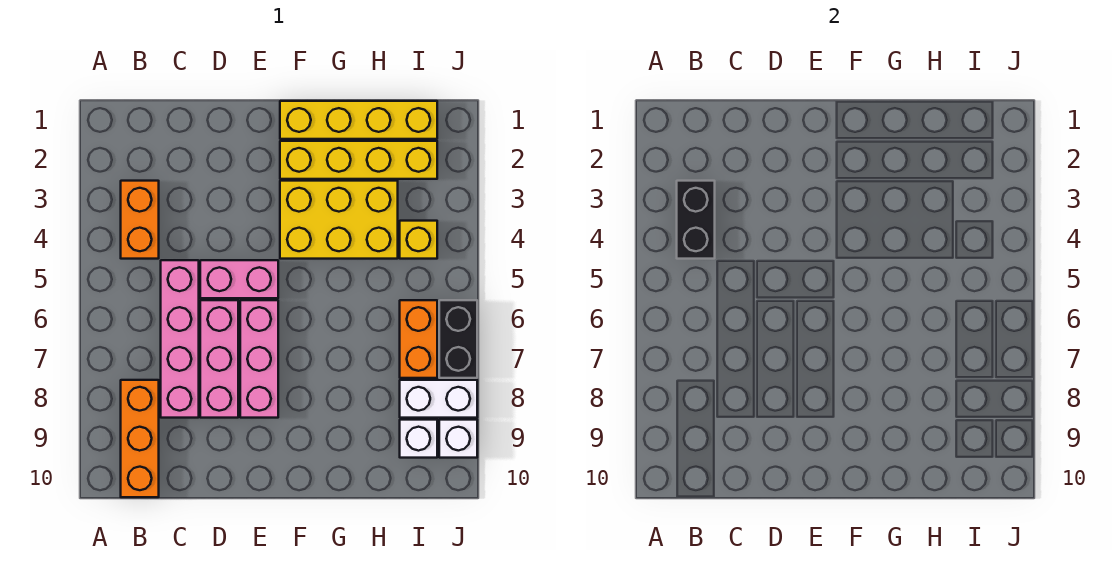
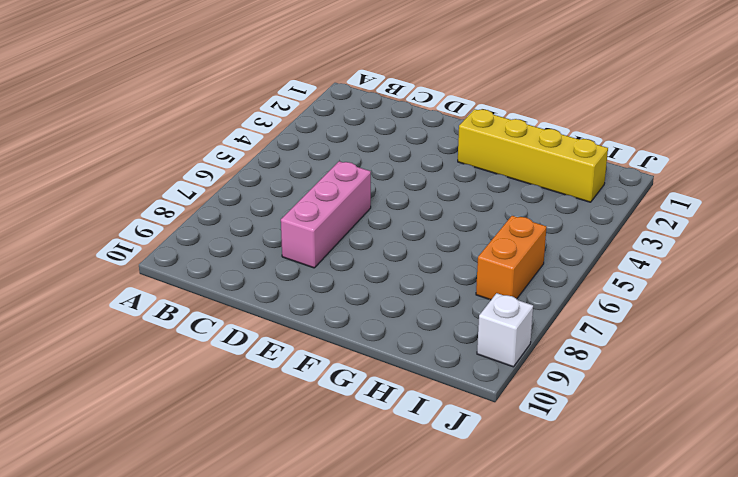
none -> orange brick B3:B4 level 1
none -> orange brick B8:B10 level 1
none -> pink brick C5:C8 level 1

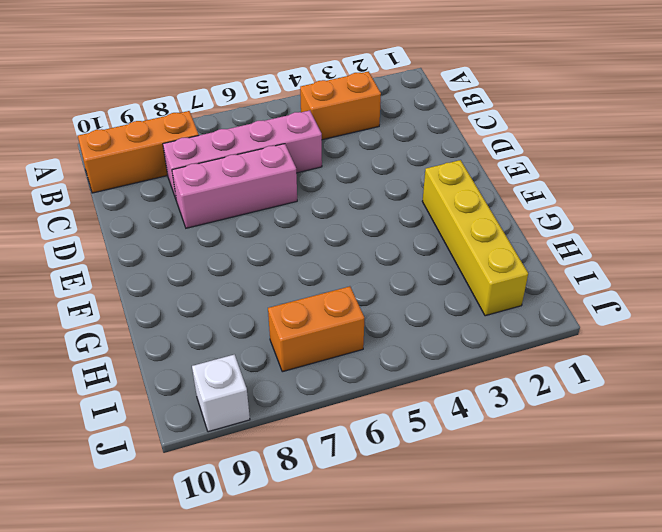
none -> pink brick D5:E5 level 1
none -> pink brick E6:E8 level 1
none -> yellow brick F1:I1 level 1

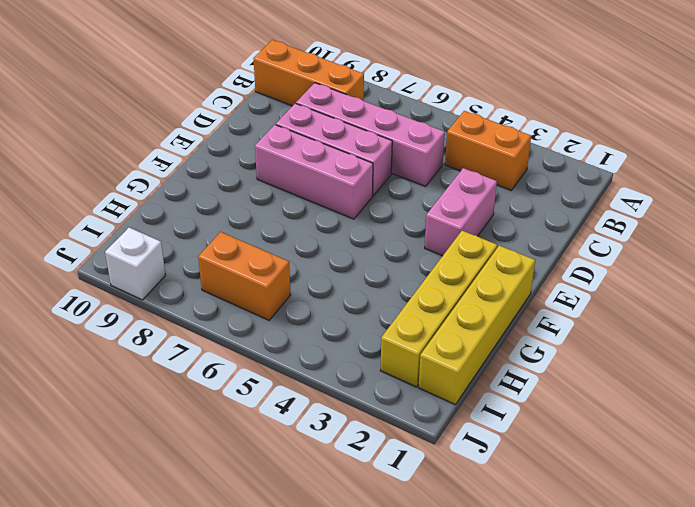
pink brick D3:E3 level 1 -> pink brick D5:E5 level 1
none -> yellow brick F3:H4 level 1
none -> yellow brick I4 level 1
none -> white brick I8:J8 level 1

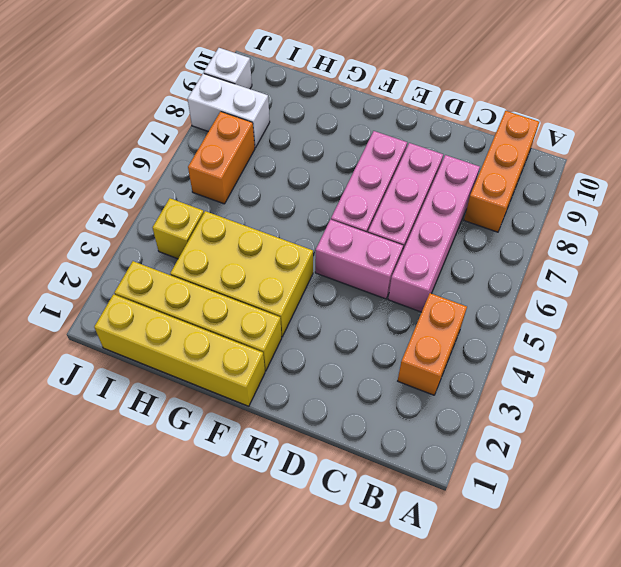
none -> white brick I9 level 1
none -> black brick J6:J7 level 1
none -> black brick B3:B4 level 2

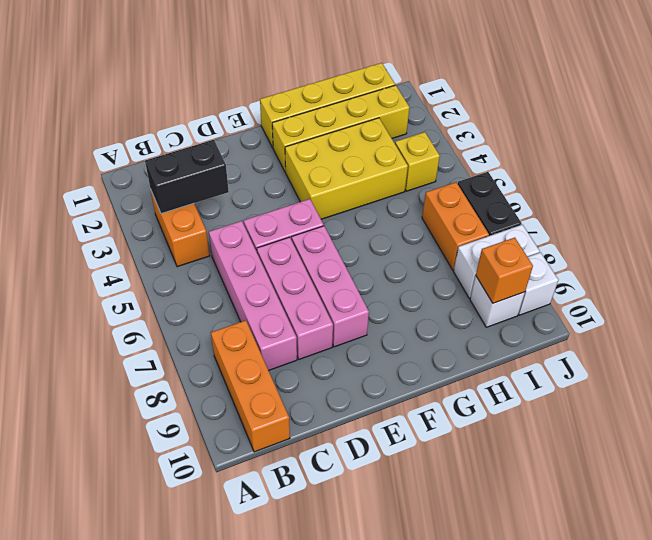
black brick B3:C3 level 2 -> black brick B3:B4 level 2
orange brick I9 level 2 -> none

